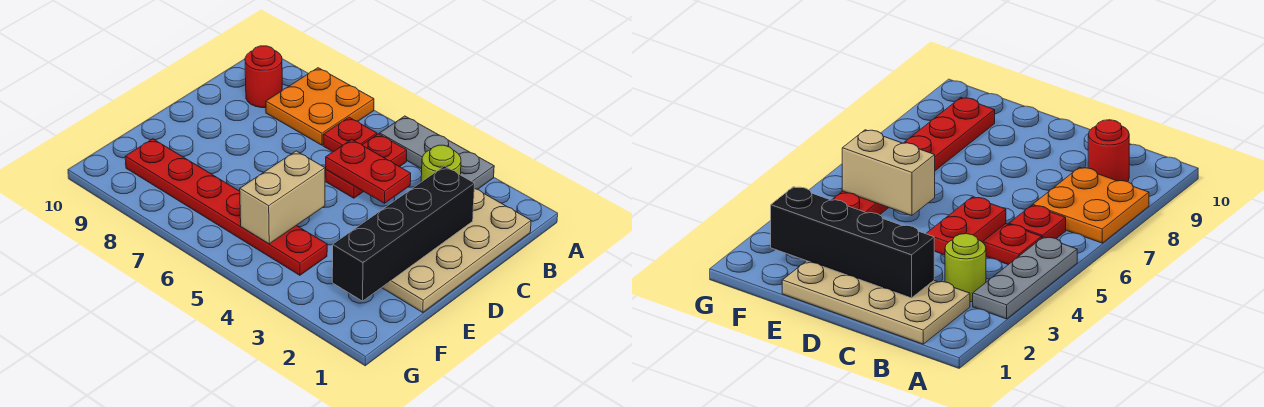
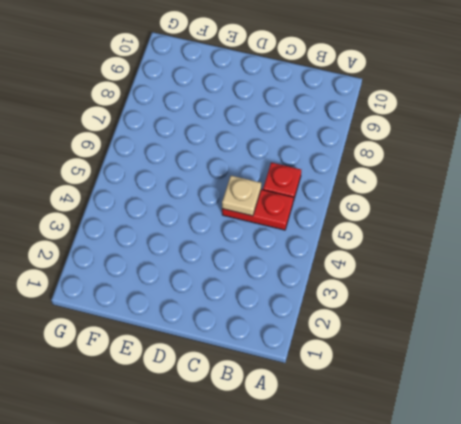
tan plate C5 level 2 -> red plate C4:C5 level 2
none -> grey plate A3:A5 level 1
none -> orange plate A7:B8 level 1

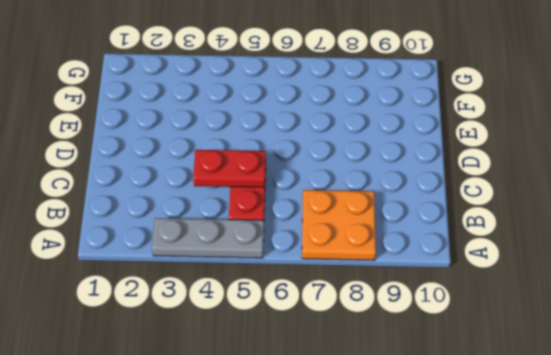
none -> tan plate B1:E2 level 1
none -> lime round brick B3 level 1

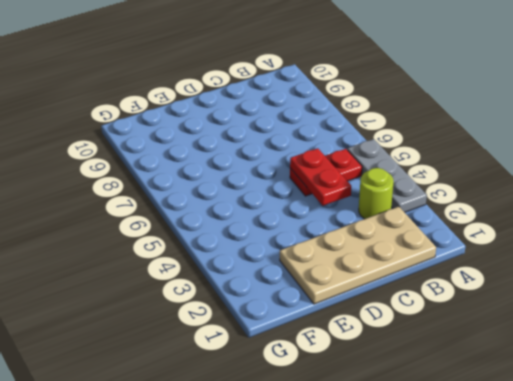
none -> orange plate A7:B8 level 1
none -> red plate B6 level 1

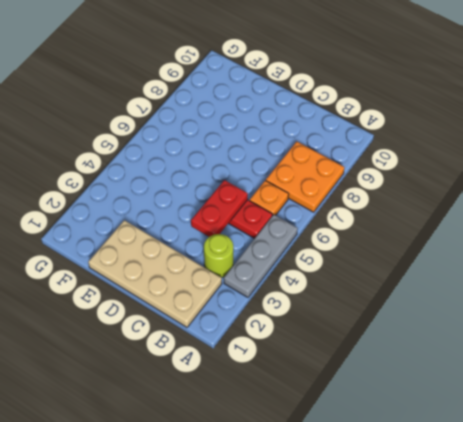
orange plate B6 level 1 -> red plate B6 level 1
none -> red round brick B9 level 1
none -> red plate F4:F9 level 1

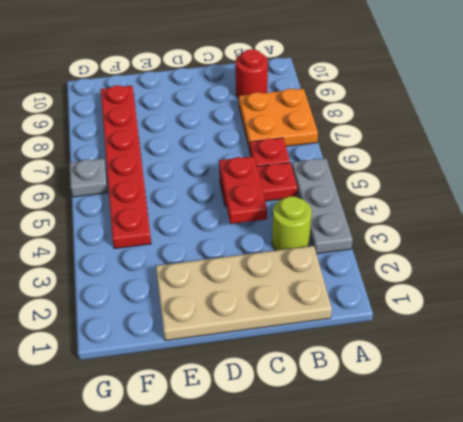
grey plate G6 level 1 -> none
none -> black brick C2:F2 level 2
none -> tan brick E5:F5 level 2

